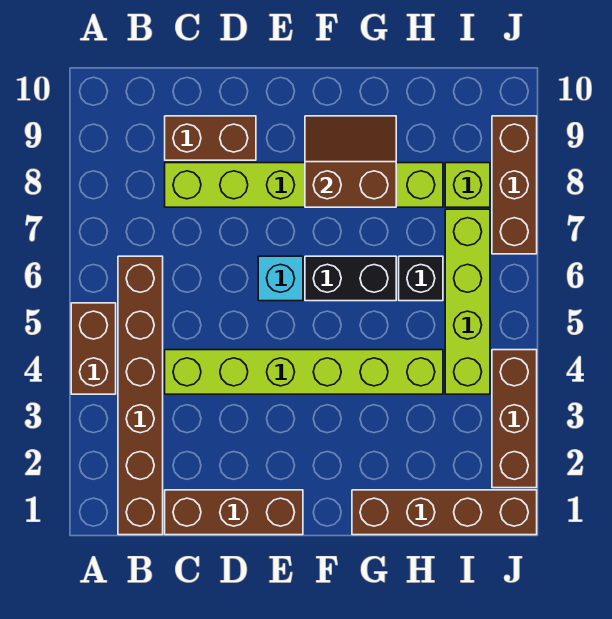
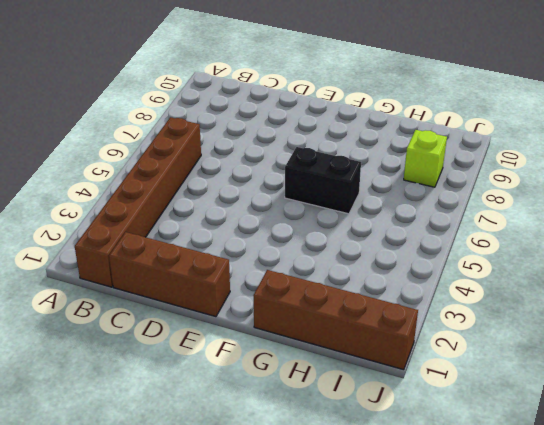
none -> brown brick A4:A5 level 1
none -> lime brick C4:H4 level 1
none -> lime brick C8:H8 level 1

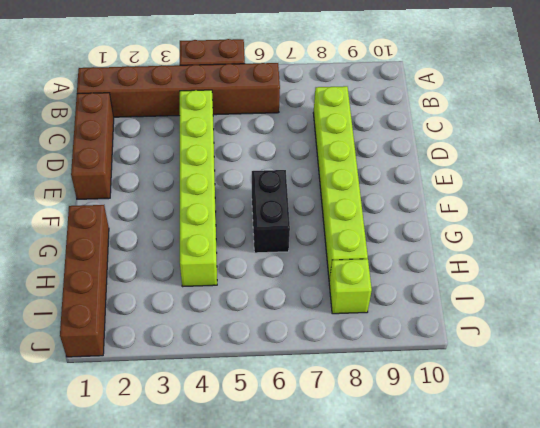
none -> brown brick C9:D9 level 1
none -> cyan brick E6 level 1
none -> black brick H6 level 1

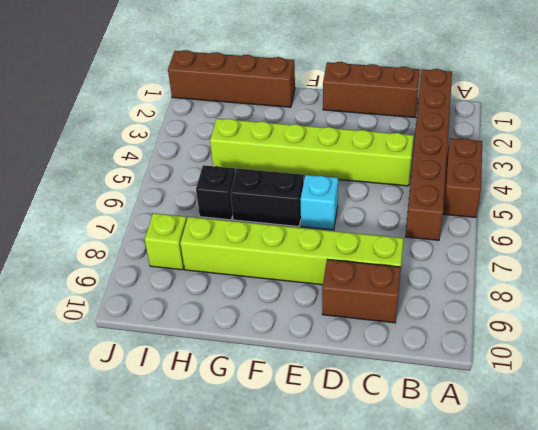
none -> lime brick I4:I7 level 1
none -> brown brick J2:J4 level 1
none -> brown brick J7:J9 level 1

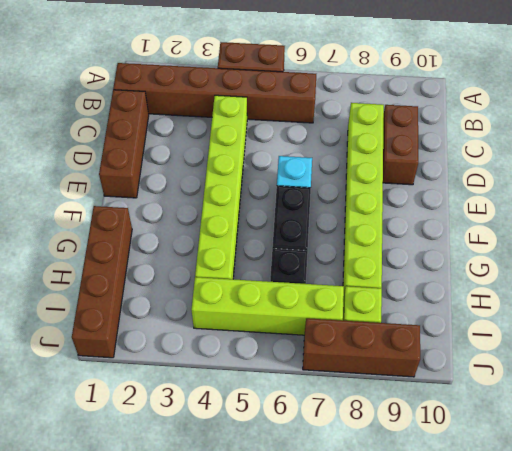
none -> brown brick J2:J4 level 1
none -> brown slope F8:G9 level 2 top 8

